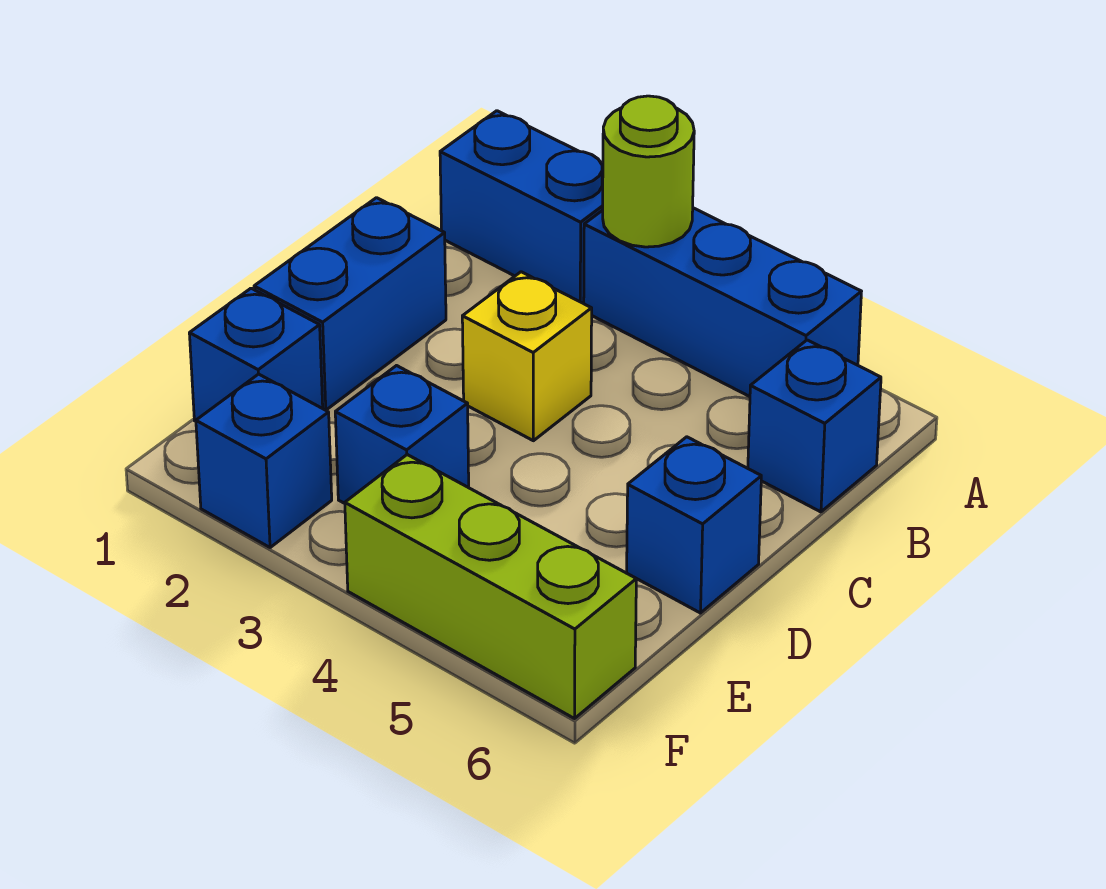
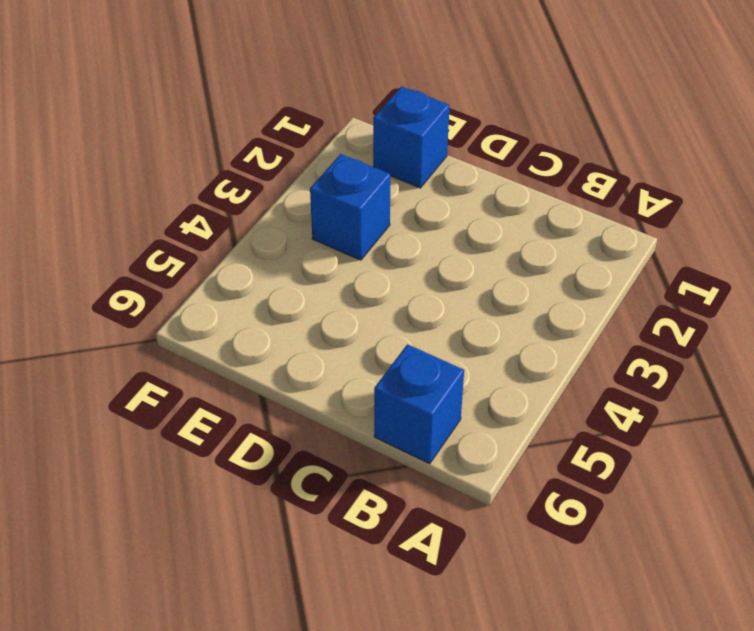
none -> blue brick A1:A2 level 1
none -> blue brick A3:A5 level 1

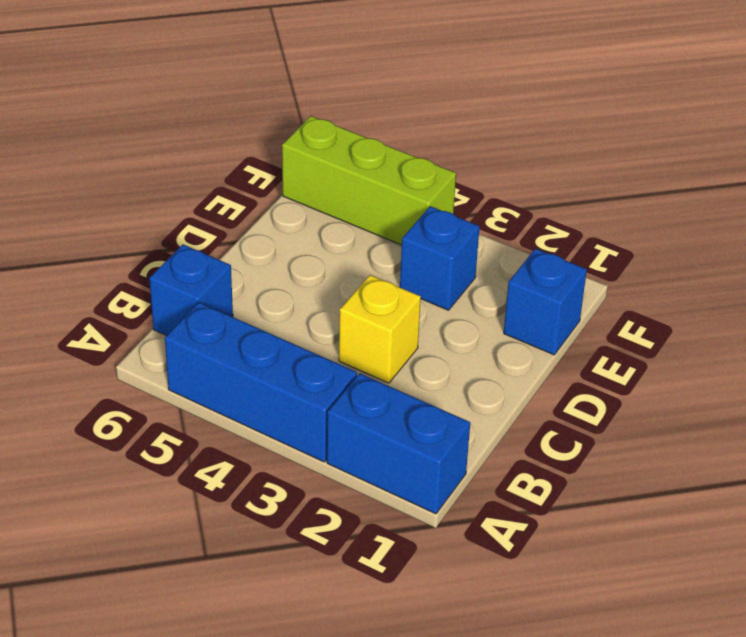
none -> blue brick C1:D1 level 1
none -> blue brick D6 level 1

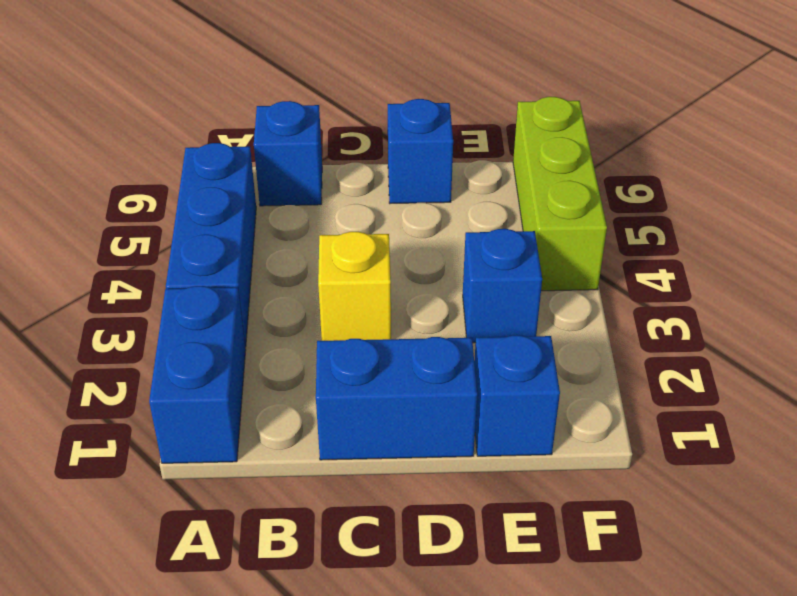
none -> blue brick F2 level 1
none -> lime round brick A3 level 2

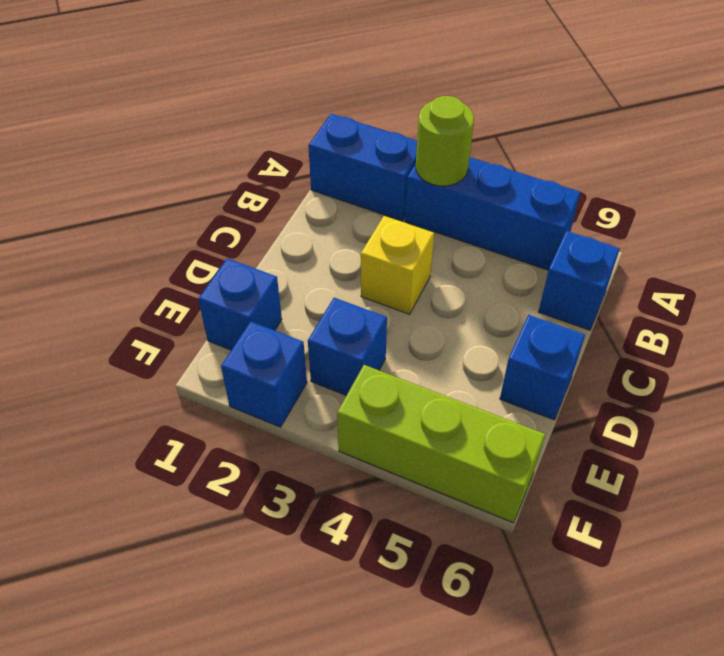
none -> blue brick C1:D1 level 1

